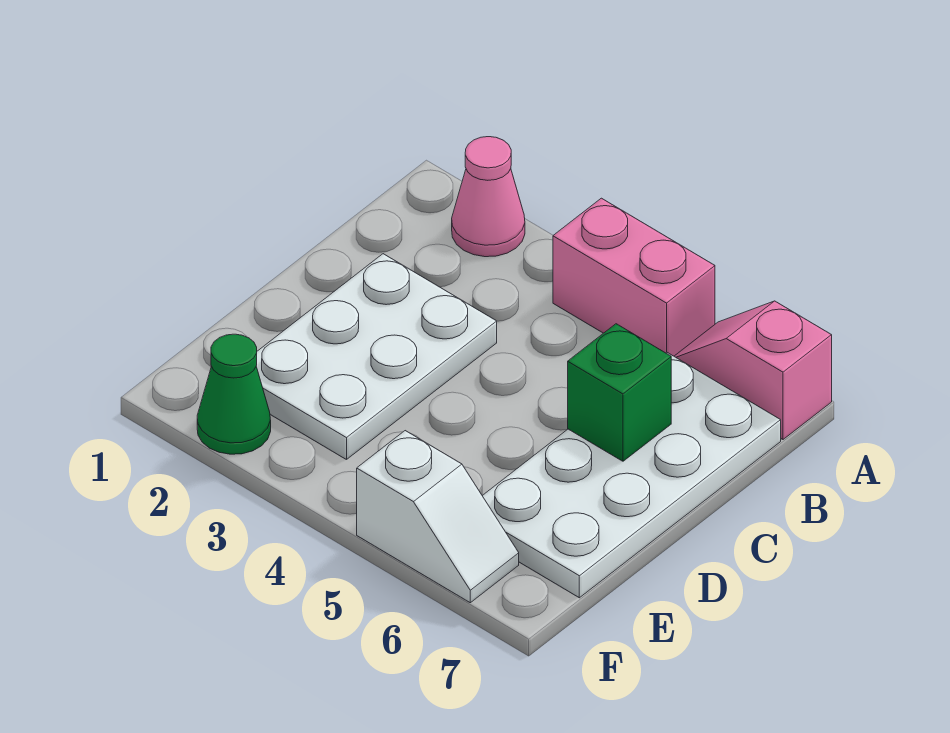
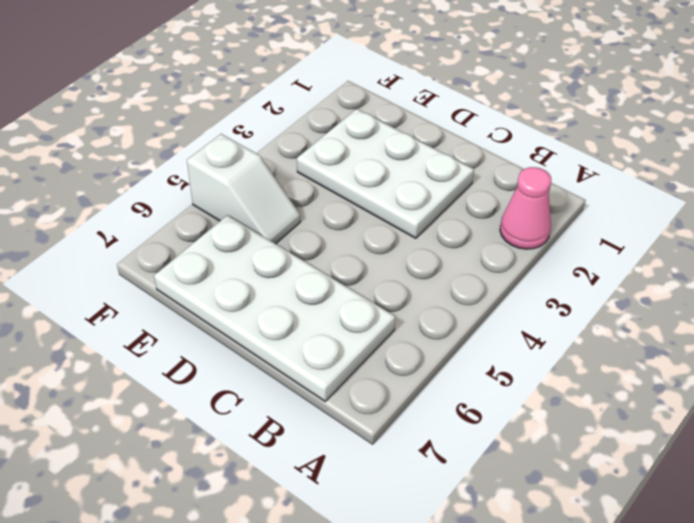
white slope E5:F5 level 1 top F -> white slope F5:F6 level 1 top 5
none -> pink brick A4:A5 level 1
none -> pink slope A6:A7 level 1 top 7

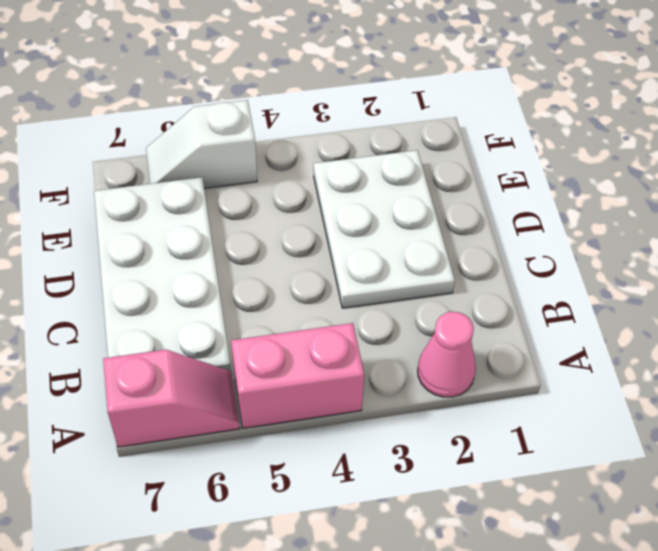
none -> green cone F2 level 1
none -> green brick C6 level 2

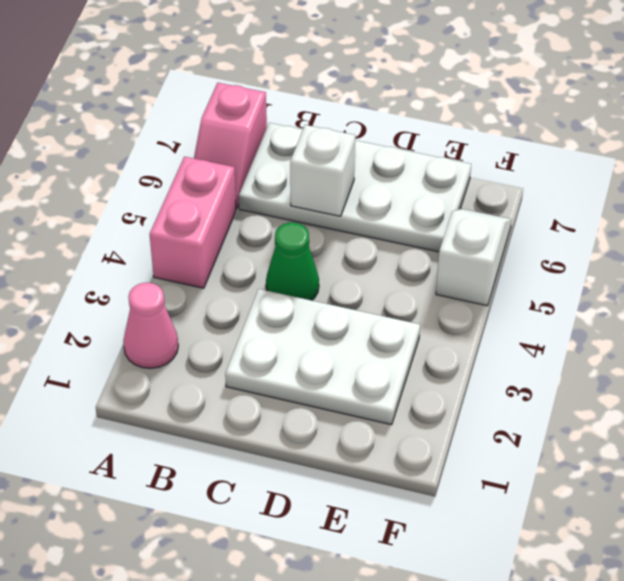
green cone C4 level 1 -> green cone F2 level 1
white brick C6 level 2 -> green brick C6 level 2

